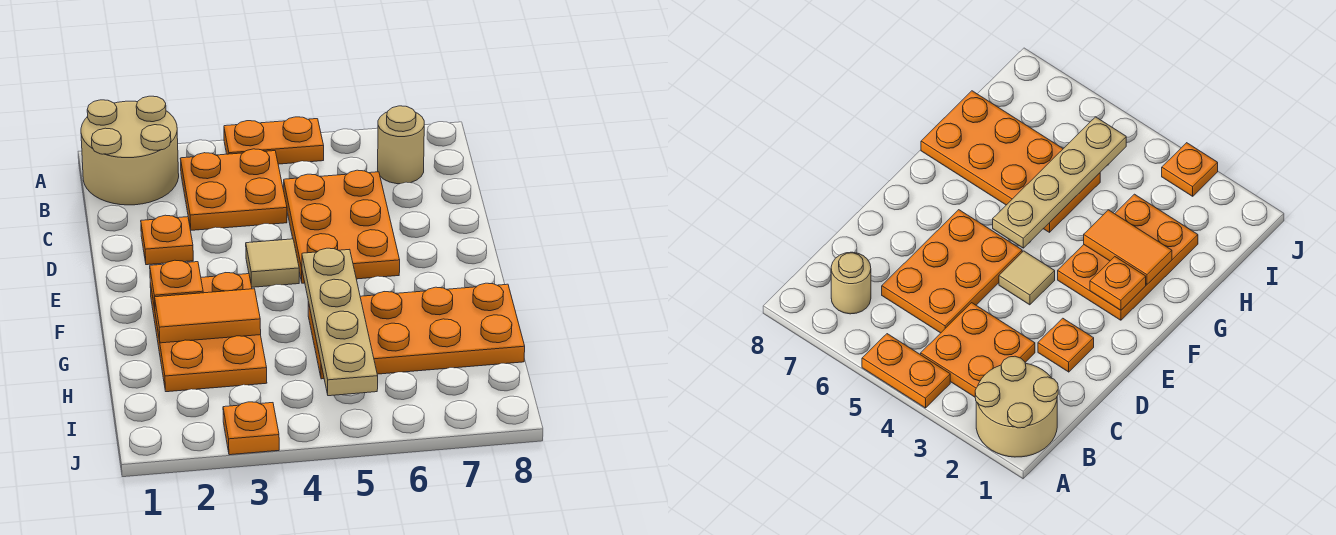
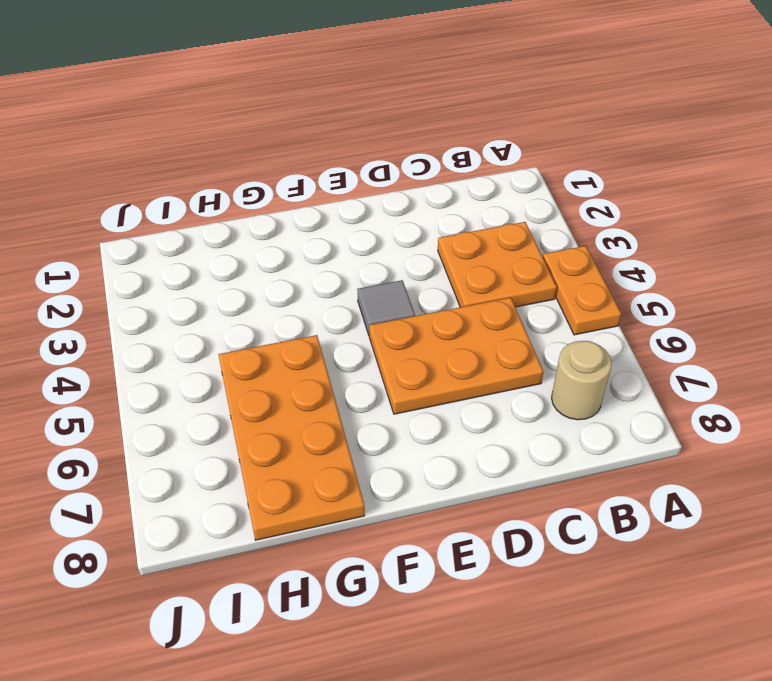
grey tile E4 level 1 -> tan tile E4 level 1
none -> tan round brick A1:B2 level 1
none -> orange plate D2 level 1
none -> orange plate F2:H3 level 1

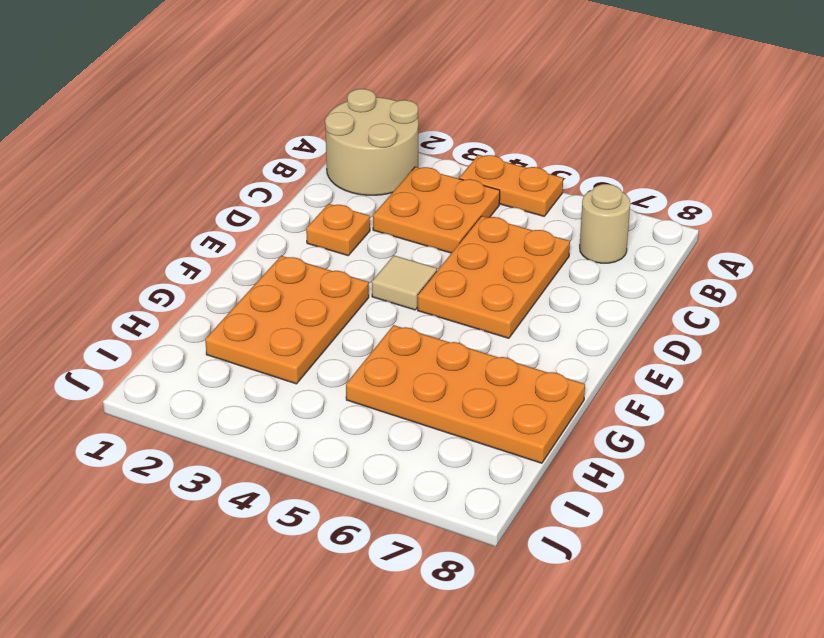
none -> orange plate J3 level 1
none -> orange plate F2 level 2
none -> tan plate F5:I5 level 2

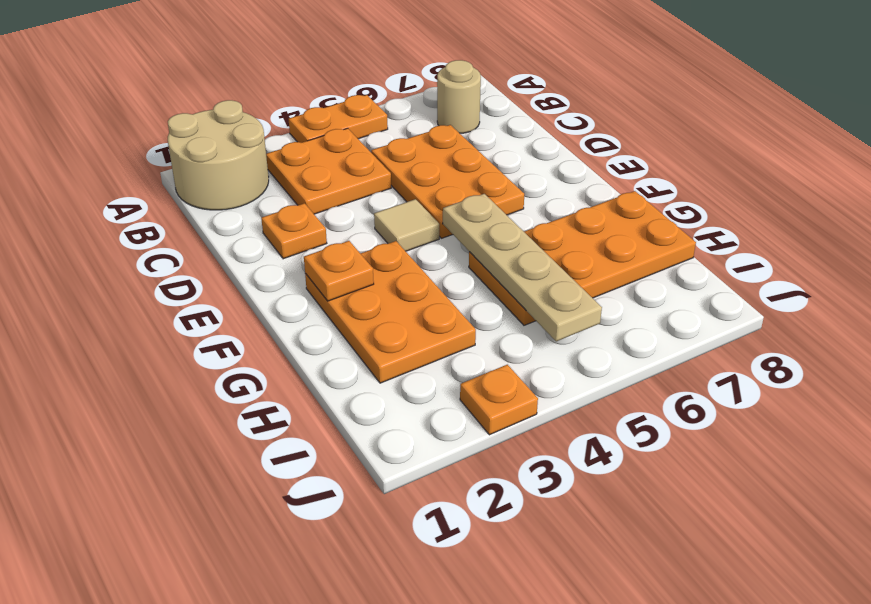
none -> orange tile G2:G3 level 2

